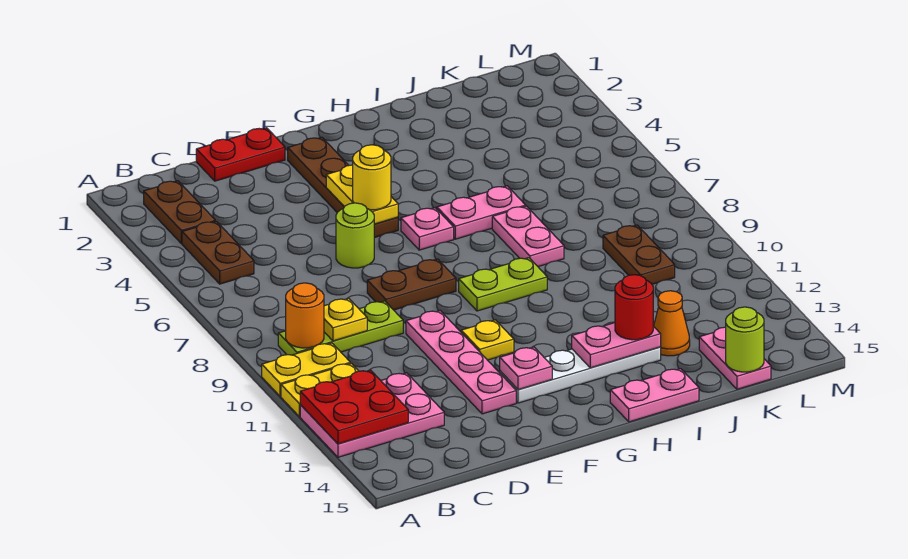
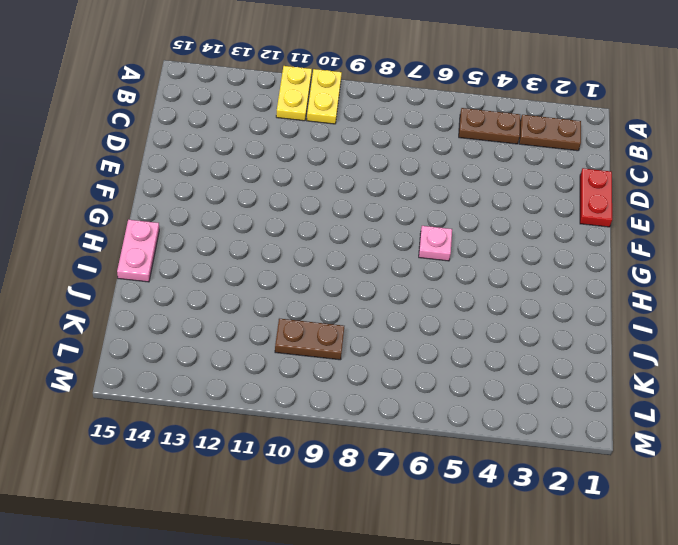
none -> pink plate A12:C13 level 1
none -> lime plate B9:D9 level 1
none -> lime round brick E6 level 1
none -> brown plate E8:F8 level 1

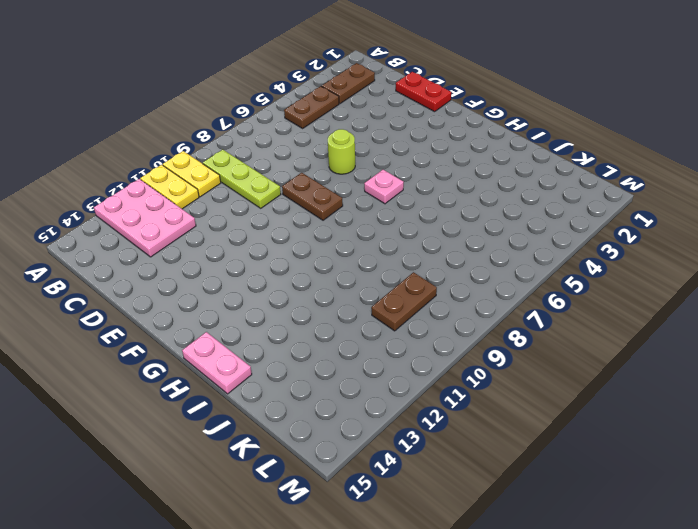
none -> pink plate E10:E13 level 1
none -> brown plate F2:F5 level 1
none -> yellow plate F11 level 1
none -> white plate F13:I13 level 1

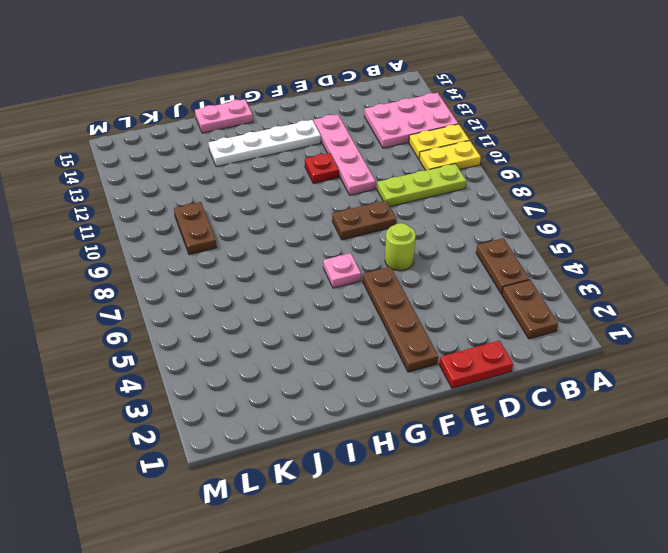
red plate F11 level 1 -> yellow plate F11 level 1
none -> lime plate G9:H9 level 1
none -> pink plate H6:I6 level 1
none -> pink plate I7:I8 level 1
none -> orange cone J13 level 1

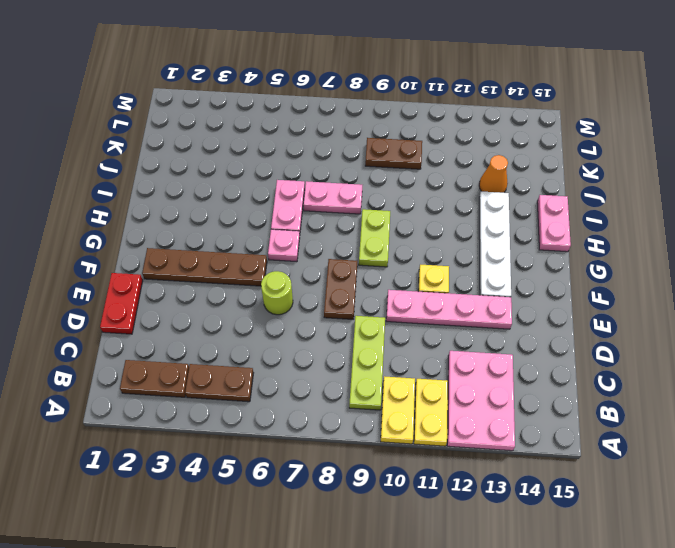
none -> pink plate K14:K15 level 1
none -> red plate A12:B13 level 2
none -> orange round brick B9 level 2
none -> yellow plate C9 level 2

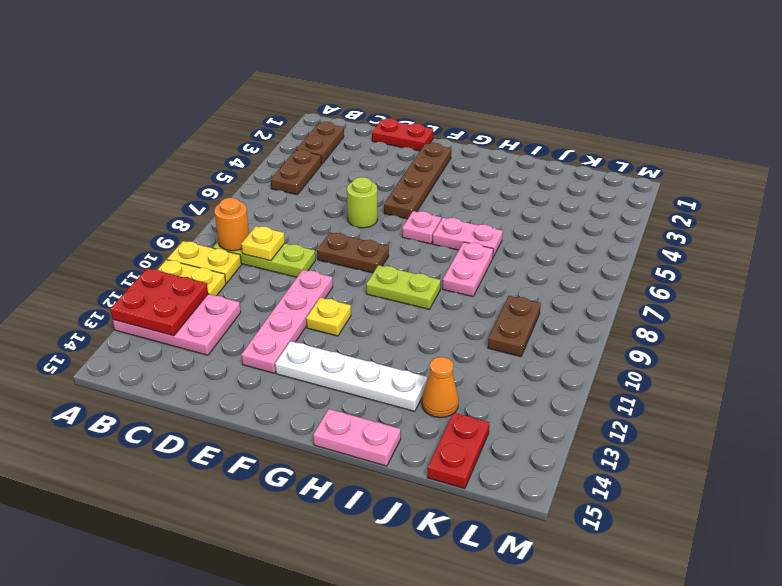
red plate K14:K15 level 1 -> pink plate K14:K15 level 1
none -> yellow plate F4:F5 level 2
none -> pink plate F13 level 2
none -> pink plate H13:I13 level 2
none -> lime round brick K15 level 2

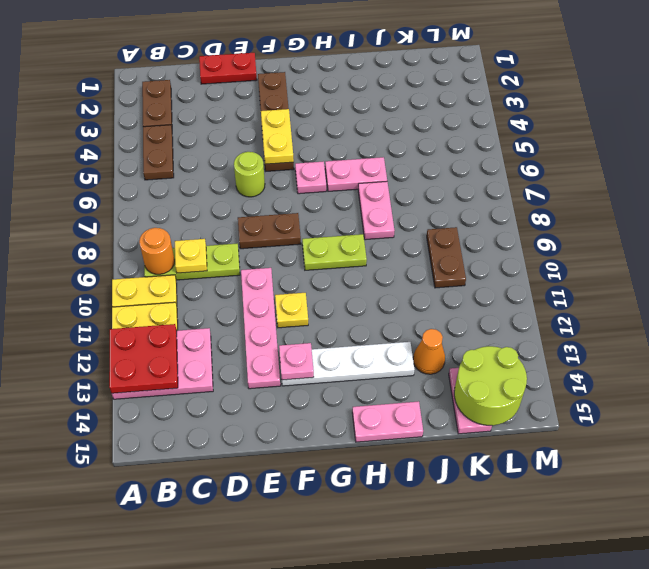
lime round brick K14:L15 level 2 -> lime round brick K15 level 2
none -> pink plate H13:I13 level 2
none -> yellow round brick F5 level 3
none -> red round brick I13 level 3

